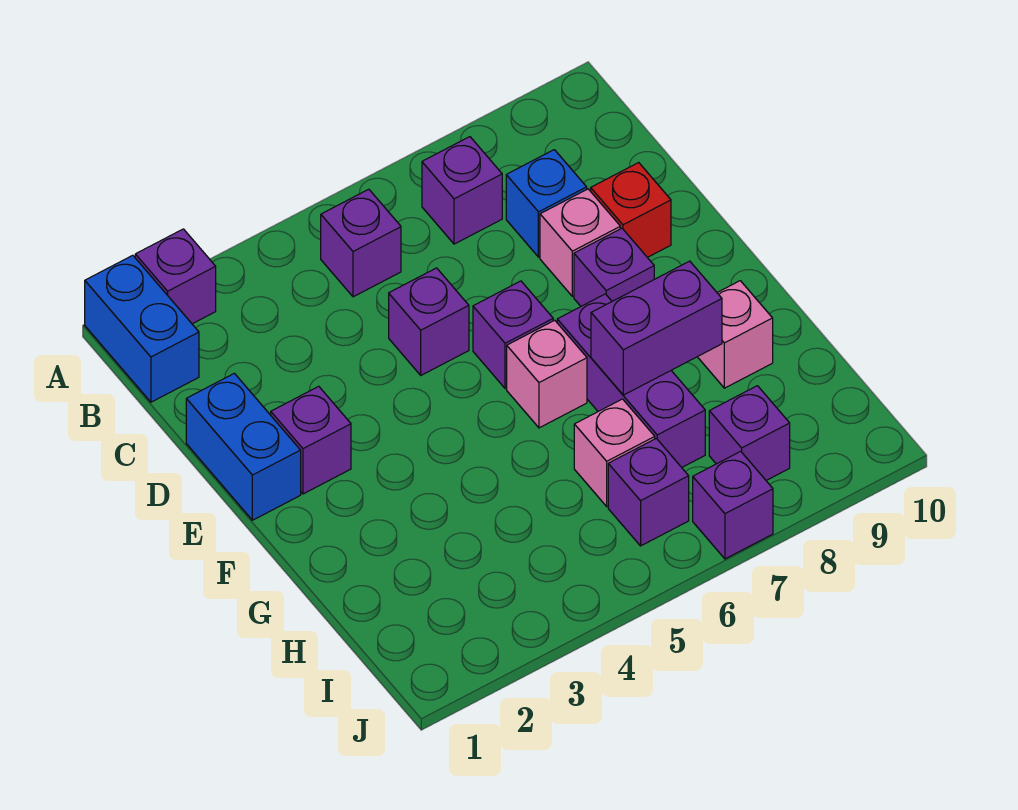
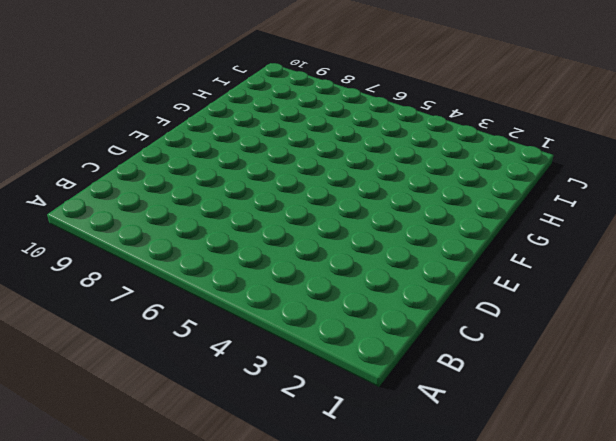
none -> blue brick A1:B1 level 1
none -> purple brick A2 level 1
none -> purple brick B5 level 1

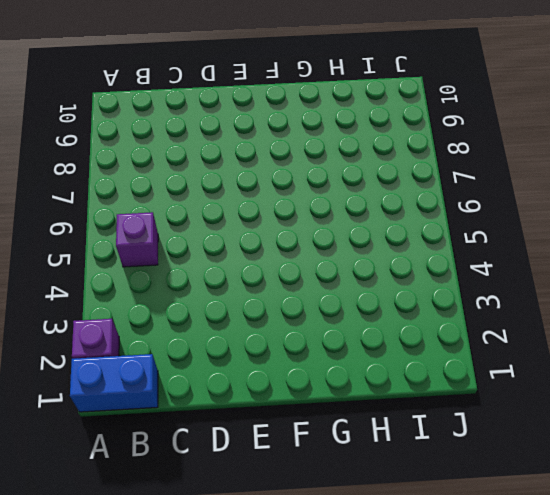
none -> purple brick B7 level 1
none -> blue brick C8 level 1
none -> blue brick D1:E1 level 1

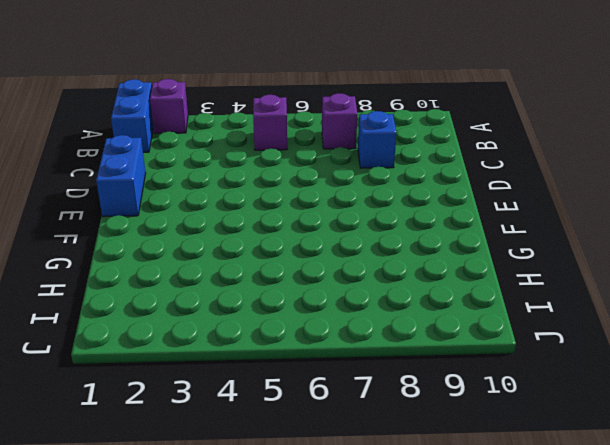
none -> purple brick D5 level 1
none -> pink brick D8 level 1
none -> red brick D9 level 1

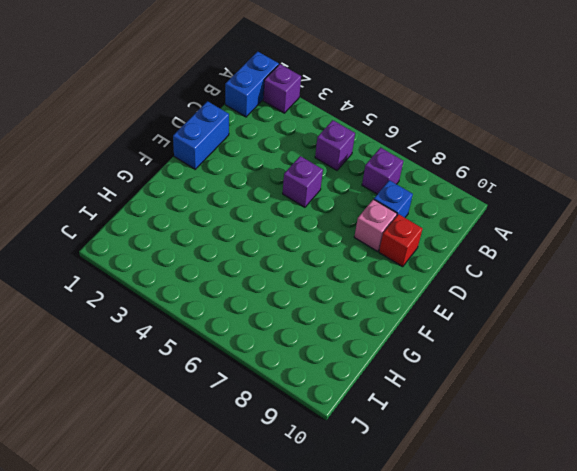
none -> purple brick E2 level 1
none -> purple brick E6 level 1
none -> purple brick E8 level 1

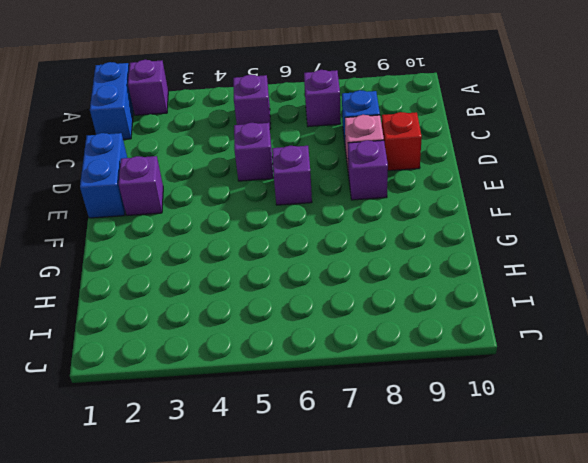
none -> pink brick F6 level 1
none -> purple brick F7:H7 level 1
none -> pink brick G9 level 1

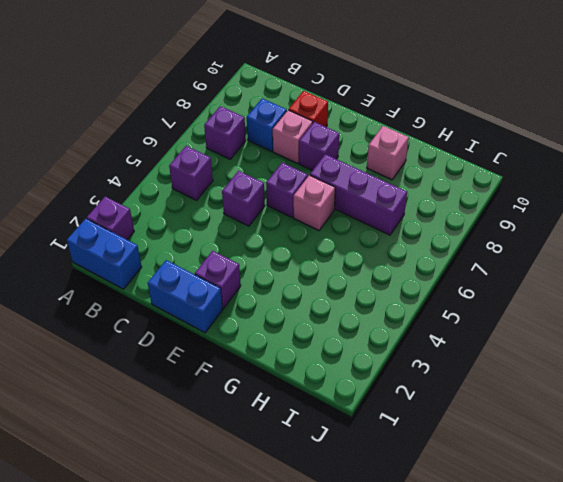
none -> pink brick H6 level 1
none -> purple brick I6 level 1
none -> purple brick I8 level 1

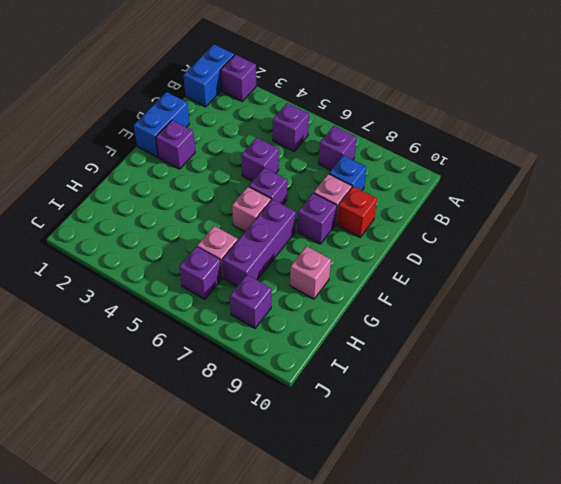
none -> purple brick J7 level 1
none -> purple brick G7:G8 level 2

